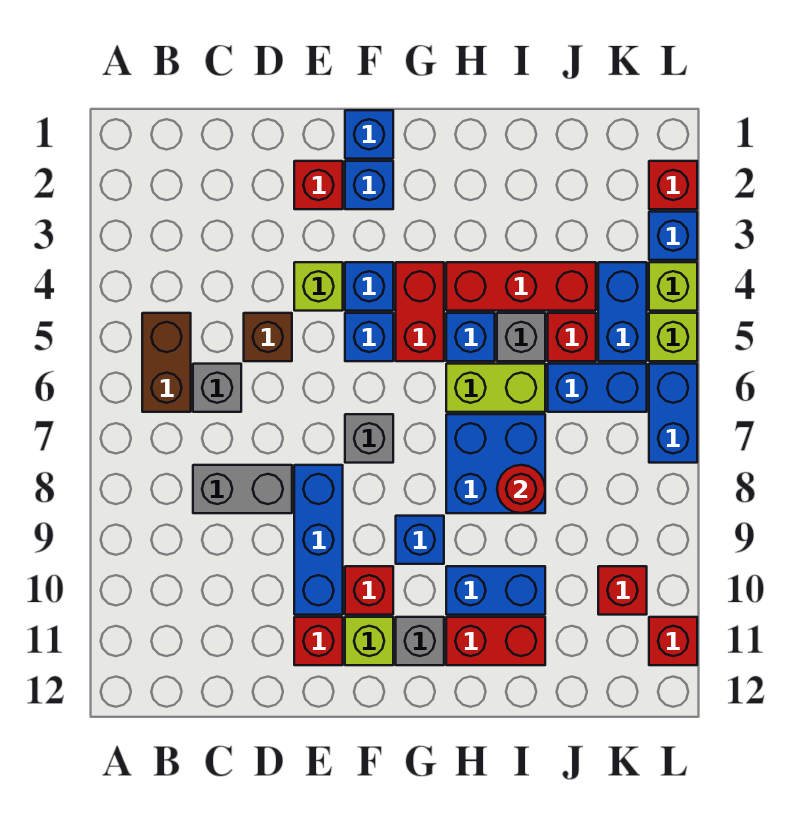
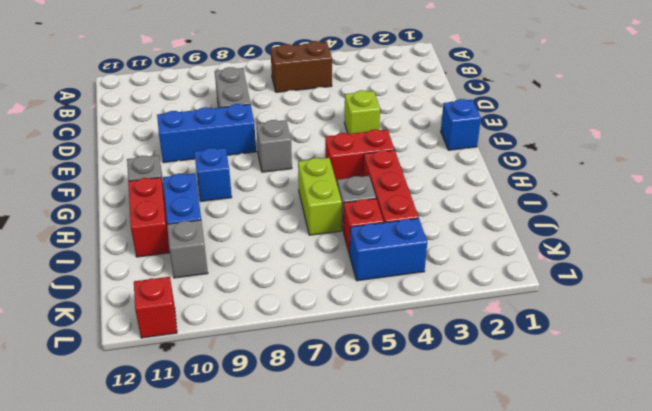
grey brick J10 level 1 -> grey brick C6 level 1
none -> brown brick D5 level 1
none -> red brick E2 level 1
none -> red brick E11 level 1
none -> blue brick F2 level 1

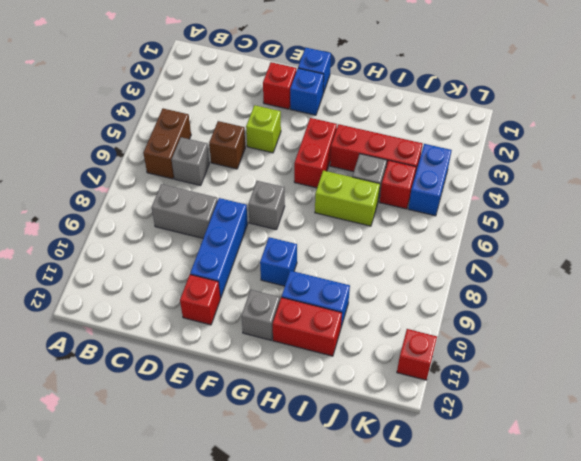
none -> blue brick F4 level 1
none -> blue brick F5 level 1
none -> red brick F10 level 1
none -> lime brick F11 level 1

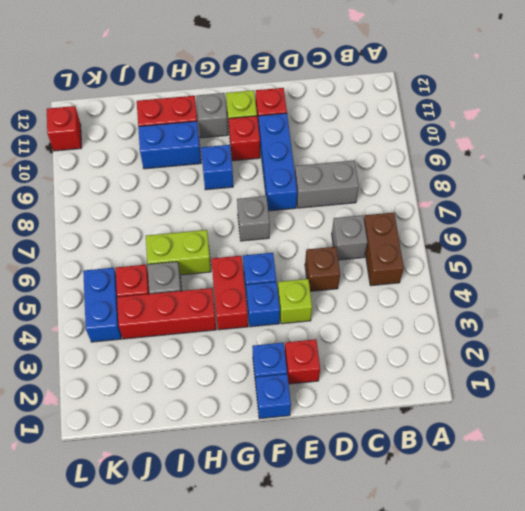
none -> blue brick H5 level 1
none -> blue brick H7:I8 level 1
none -> blue brick J6:K6 level 1
none -> red brick K10 level 1

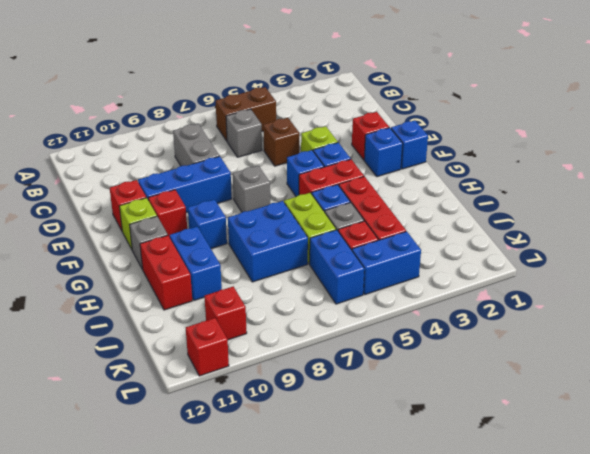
none -> red brick L2 level 1
none -> blue brick L3 level 1
none -> lime brick L4 level 1
none -> lime brick L5 level 1

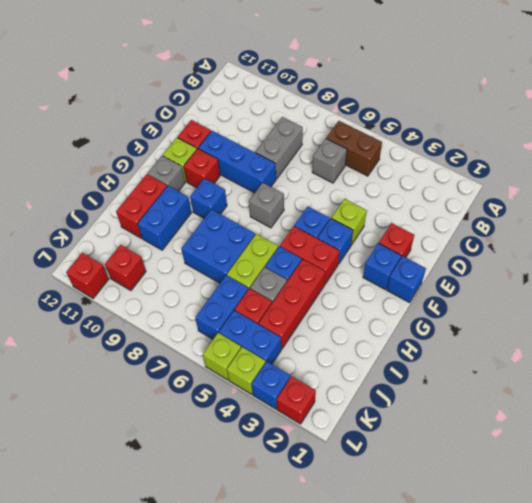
none -> brown brick D5 level 1
none -> blue brick L6:L7 level 1
none -> red round brick I8 level 2

